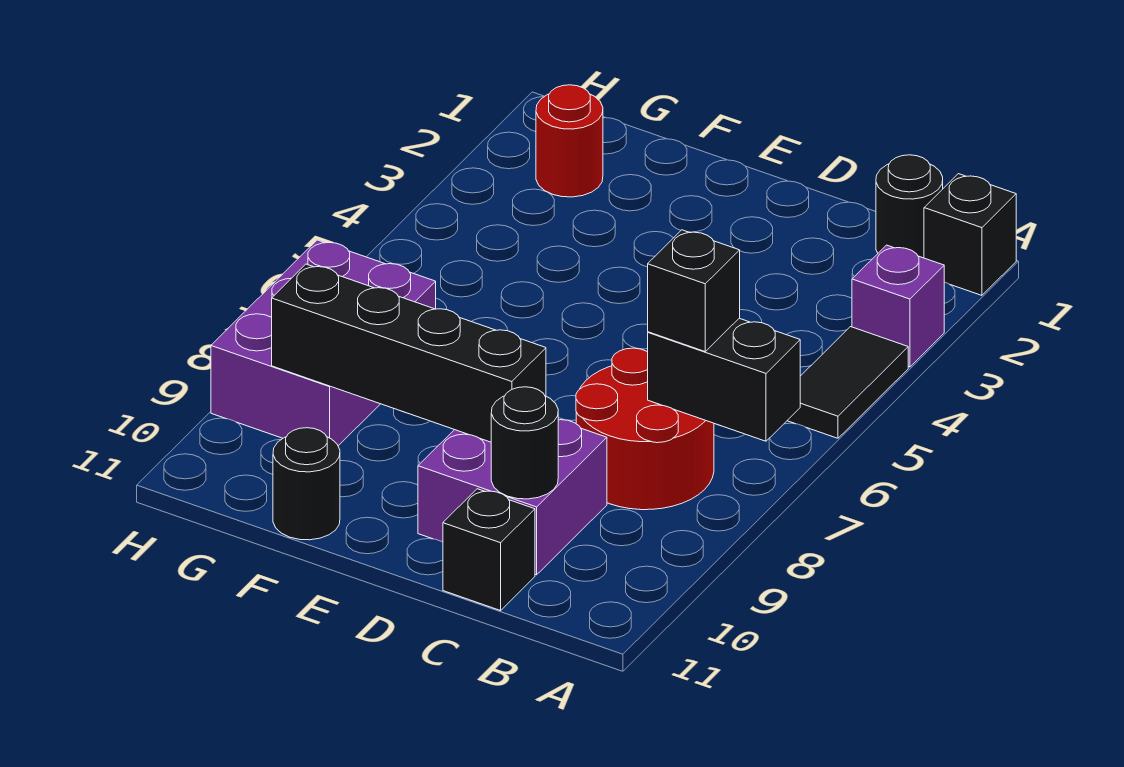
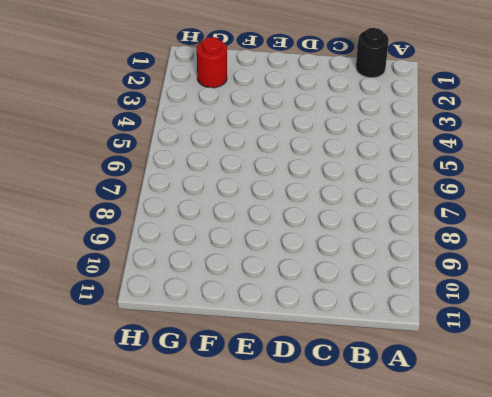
none -> black brick A1 level 1
none -> purple brick A3 level 1
none -> black tile A4:A5 level 1

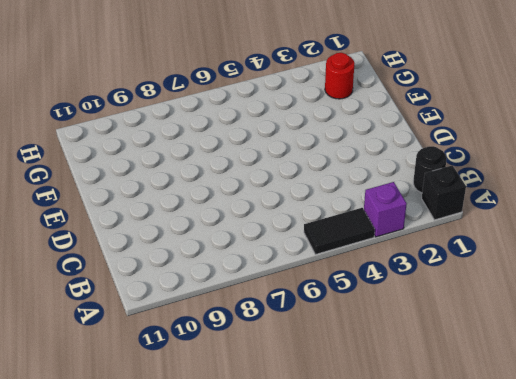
none -> red round brick B7:C8 level 1
none -> purple brick C9:D10 level 1
none -> black brick C11 level 1

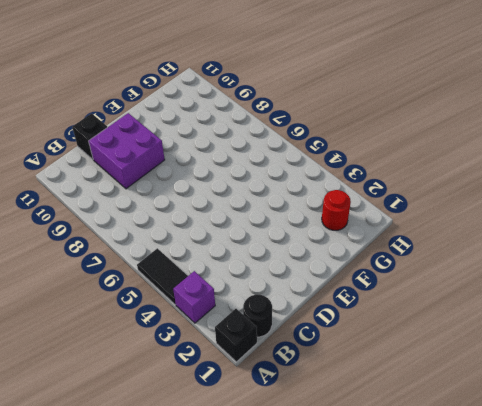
none -> red round brick B7:C8 level 1
none -> black round brick F11 level 1
none -> purple brick G7:H9 level 1

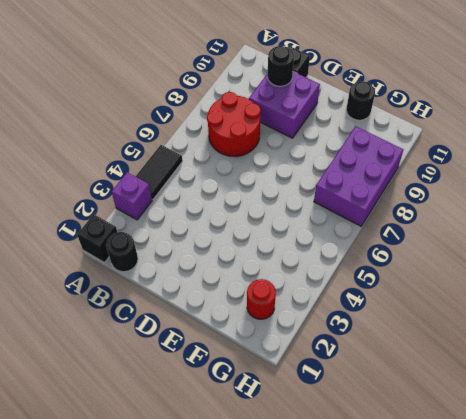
none -> black brick A7:B7 level 2
none -> black brick D9:G9 level 2
none -> black brick B7 level 3

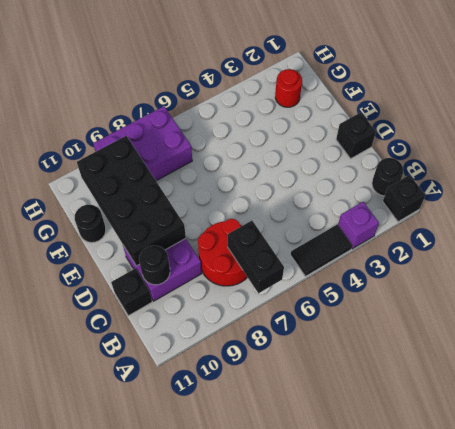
black brick D1 level 1 -> black brick B7 level 3
black brick D9:G10 level 2 -> black brick D9:G9 level 2

